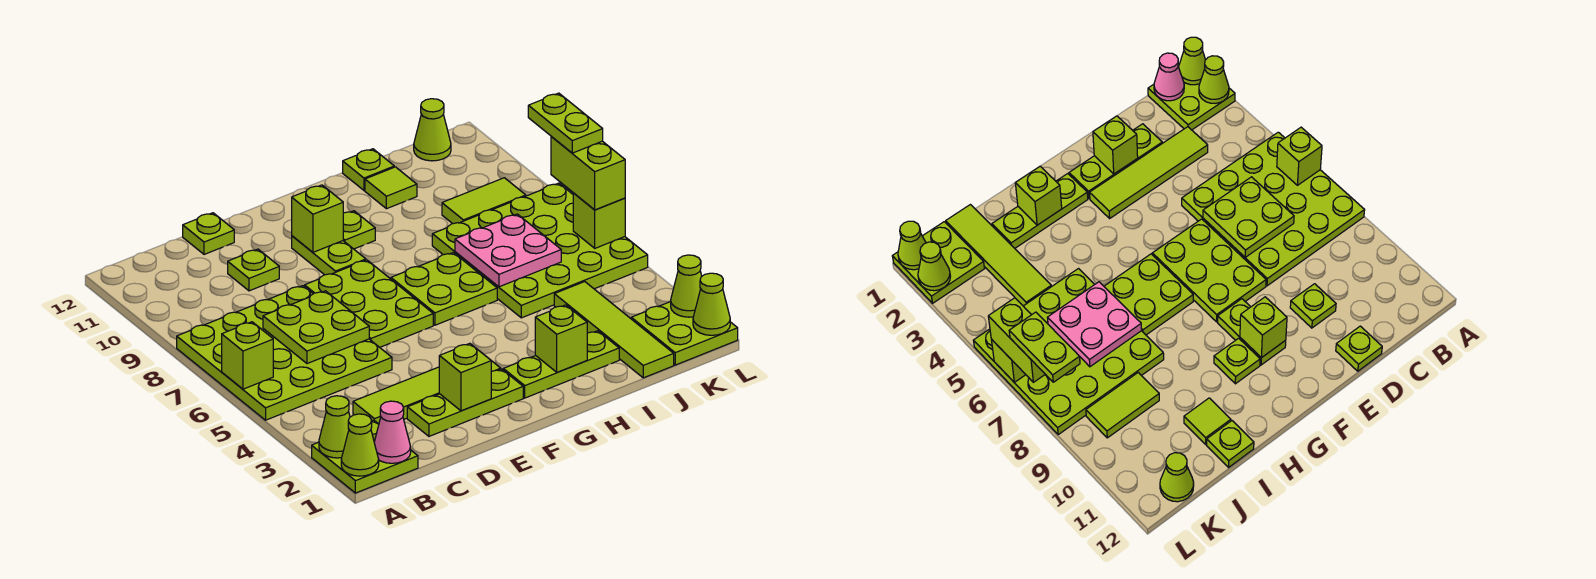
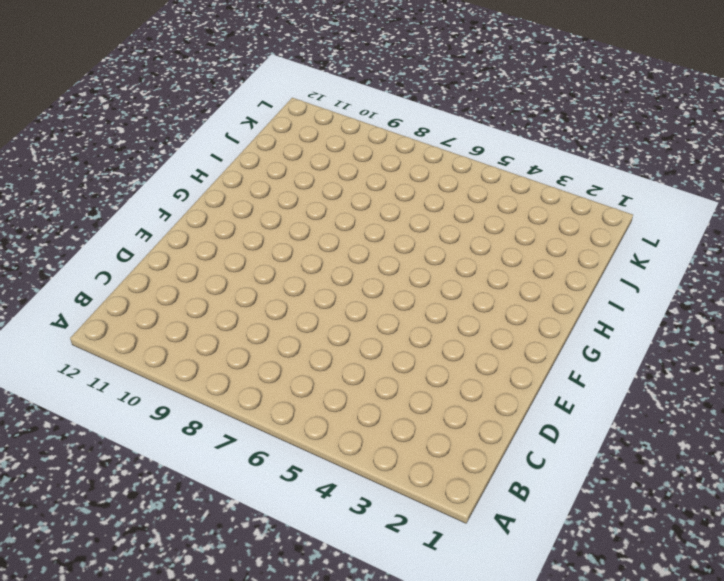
none -> lime plate A1:B2 level 1
none -> lime plate A5:D8 level 1
none -> lime tile C3:F3 level 1
none -> lime plate D2:F2 level 1

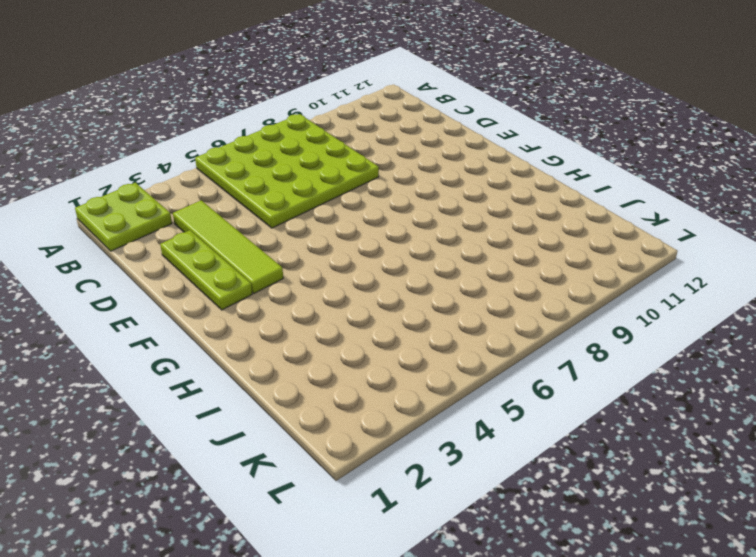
none -> lime plate D10 level 1
none -> lime plate D12 level 1
none -> lime plate E6:F8 level 1
none -> lime plate F9:F10 level 1

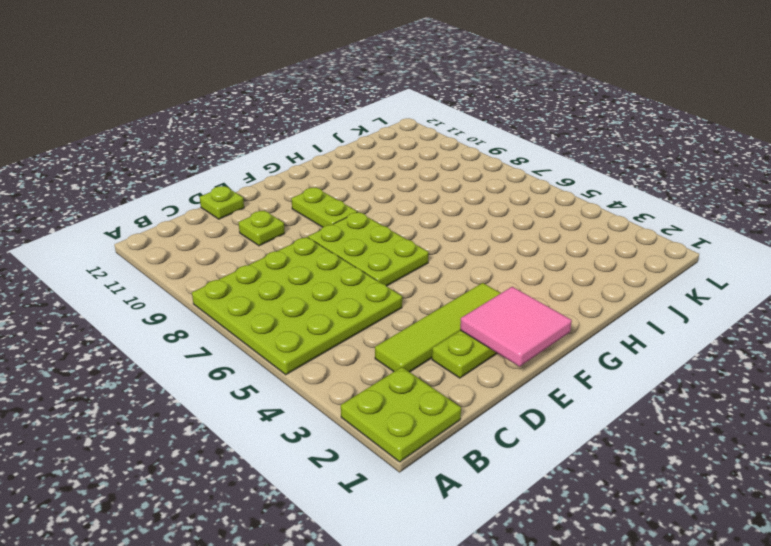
pink tile E1:F2 level 2 -> lime brick E2 level 2
none -> lime plate G2:I2 level 1
none -> lime plate G6:H7 level 1
none -> lime plate G10 level 1
none -> lime plate I5:L8 level 1

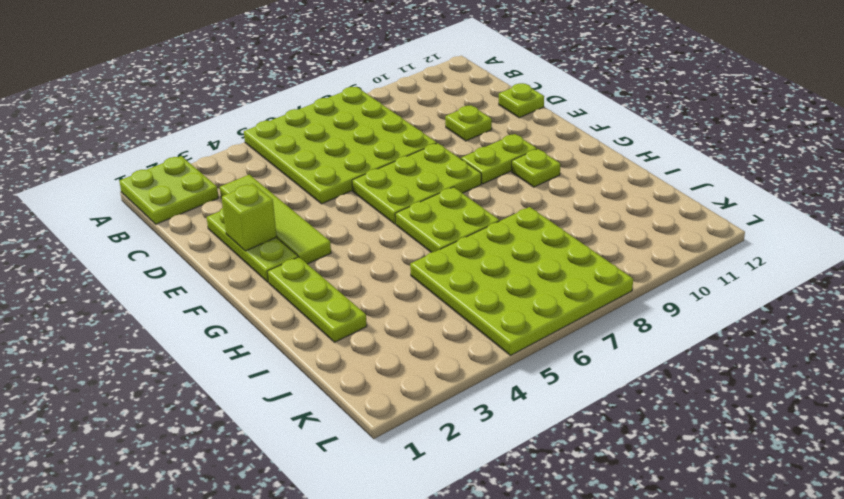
none -> lime tile I11 level 1
none -> lime plate I12 level 1
none -> lime tile J1:J4 level 1
none -> lime tile J9:K9 level 1

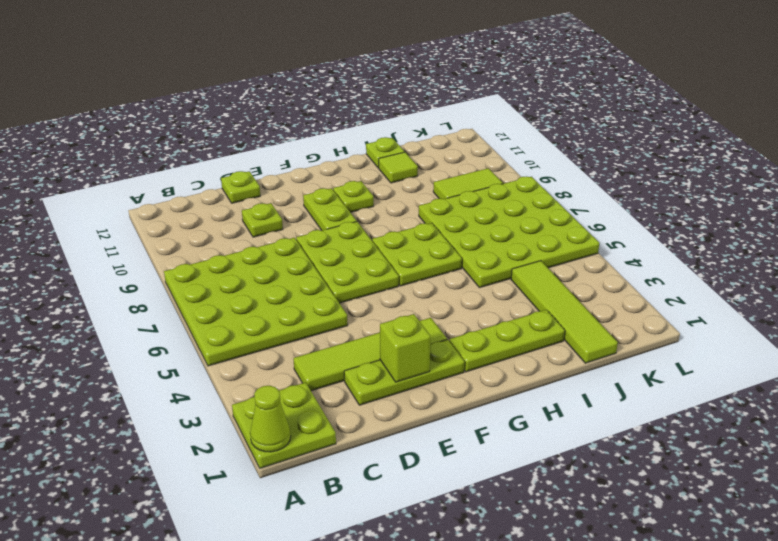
none -> lime plate K1:L2 level 1
none -> lime cone K12 level 1
none -> lime cone A2 level 2
none -> lime brick A6 level 2

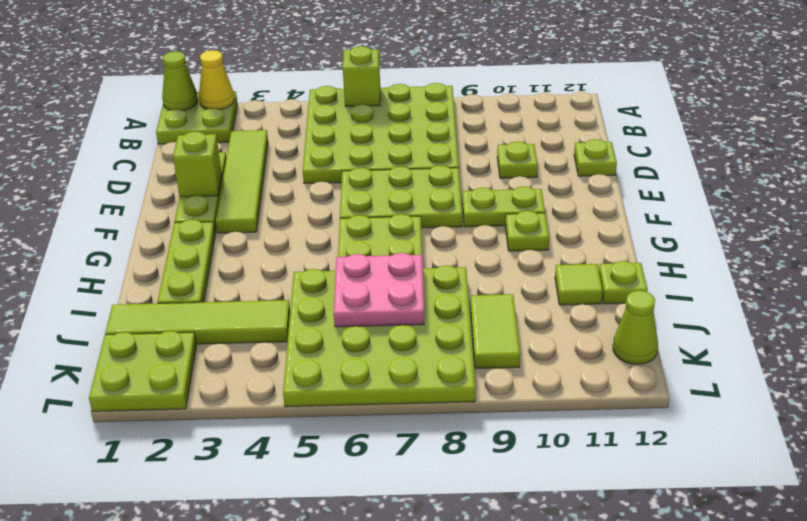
yellow cone A2 level 2 -> lime cone A2 level 2
none -> pink cone B1 level 2
none -> lime plate C6:D7 level 2
none -> lime brick F10 level 2
none -> lime brick H2 level 2

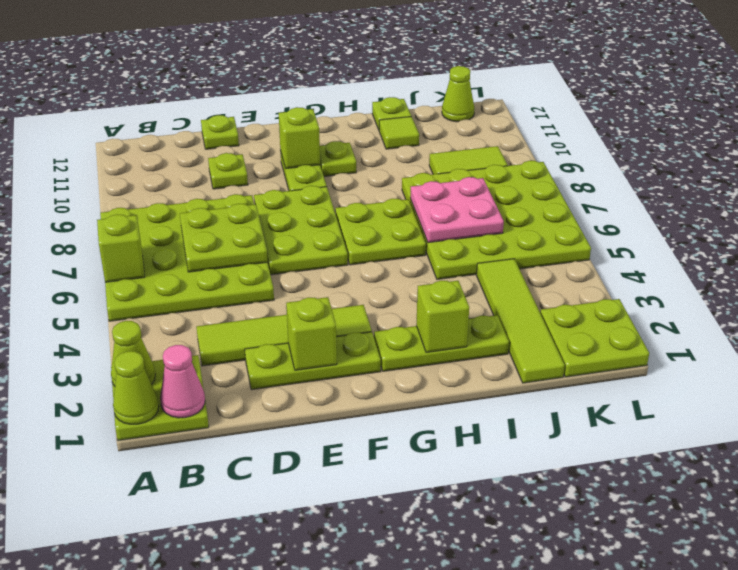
none -> lime cone L1 level 2
none -> lime cone L2 level 2
none -> lime brick L6 level 2
none -> lime brick L6:L7 level 3

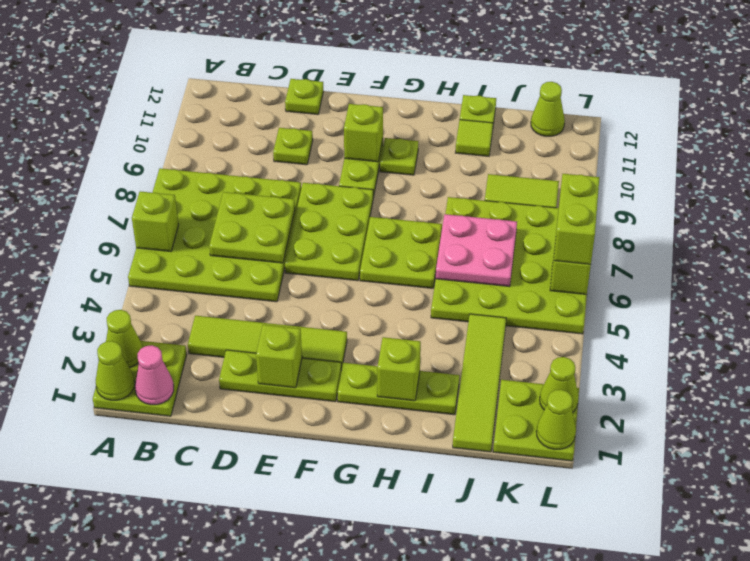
none -> lime plate L7:L8 level 4

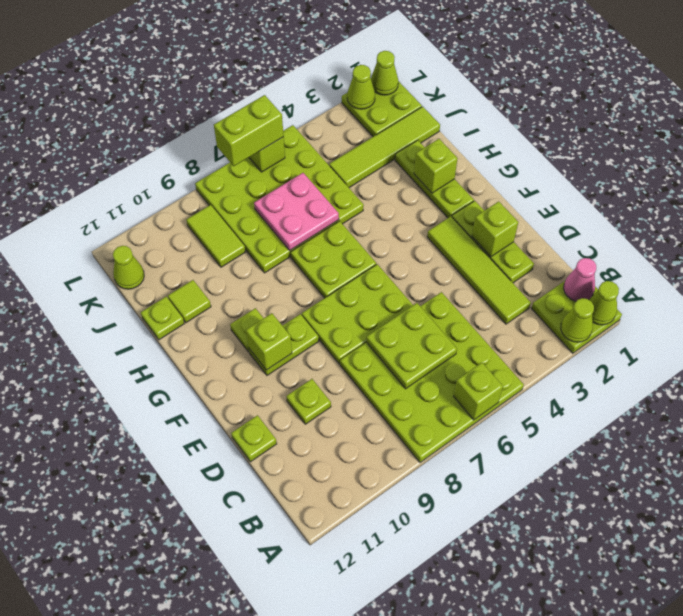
none -> lime plate L7:L8 level 4

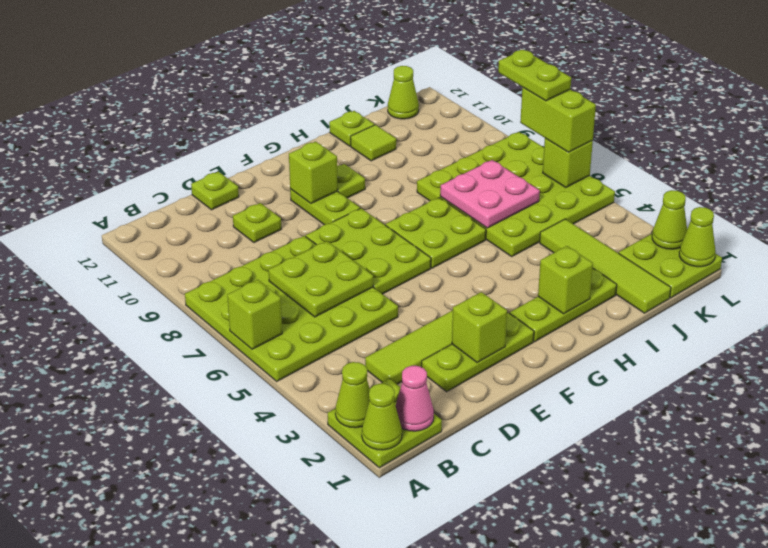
none -> lime tile J9:K9 level 1

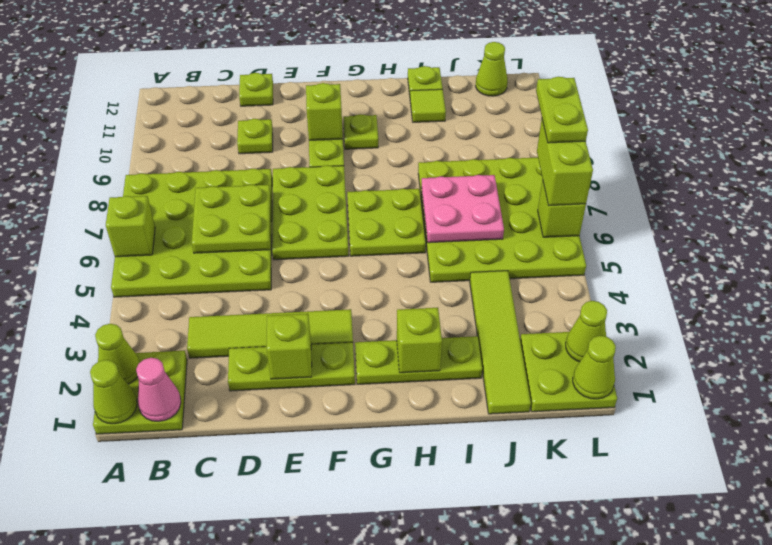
none -> lime tile J9:K9 level 1

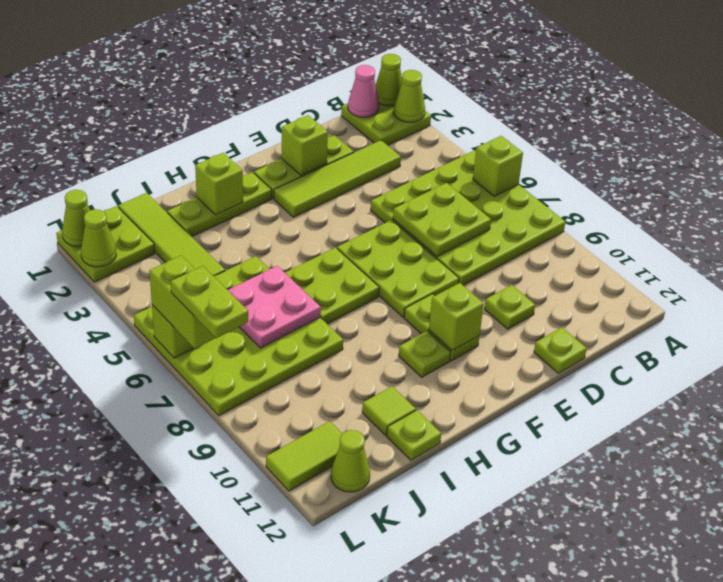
lime tile K11:L11 level 1 -> lime tile J9:K9 level 1

